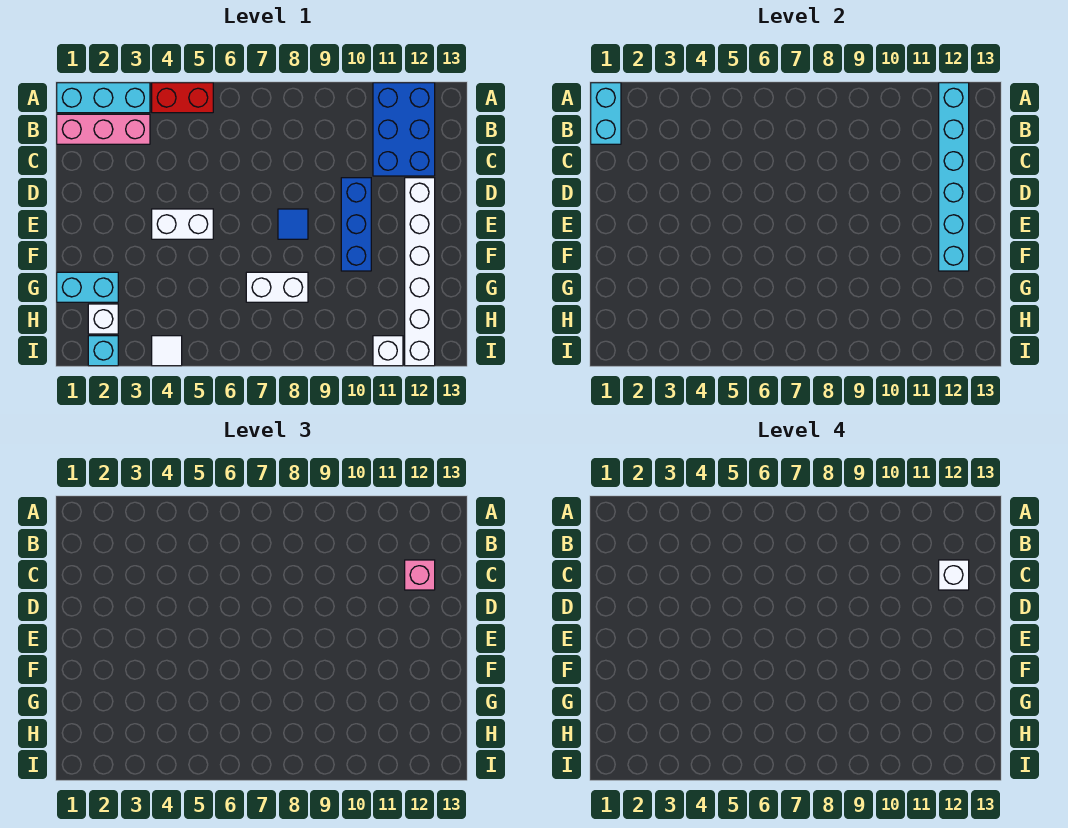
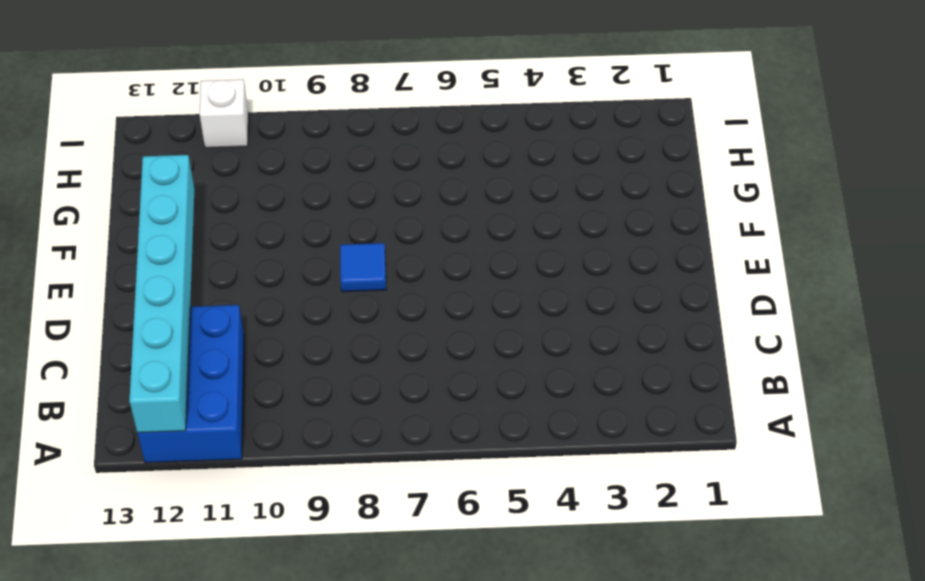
none -> cyan brick A1:A3 level 1
none -> red brick A4:A5 level 1
none -> pink brick B1:B3 level 1

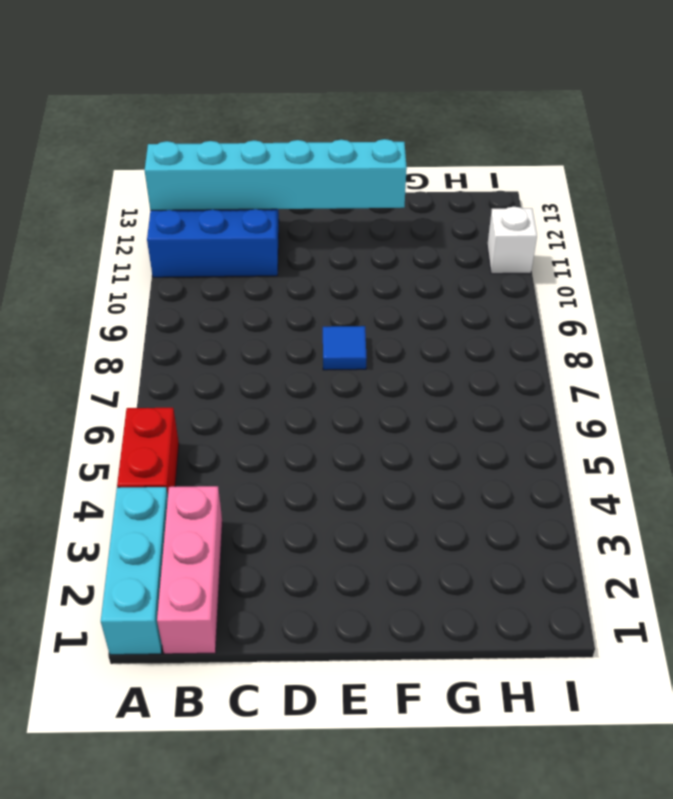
none -> blue brick D10:F10 level 1
none -> white brick D12:I12 level 1
none -> white brick E4:E5 level 1

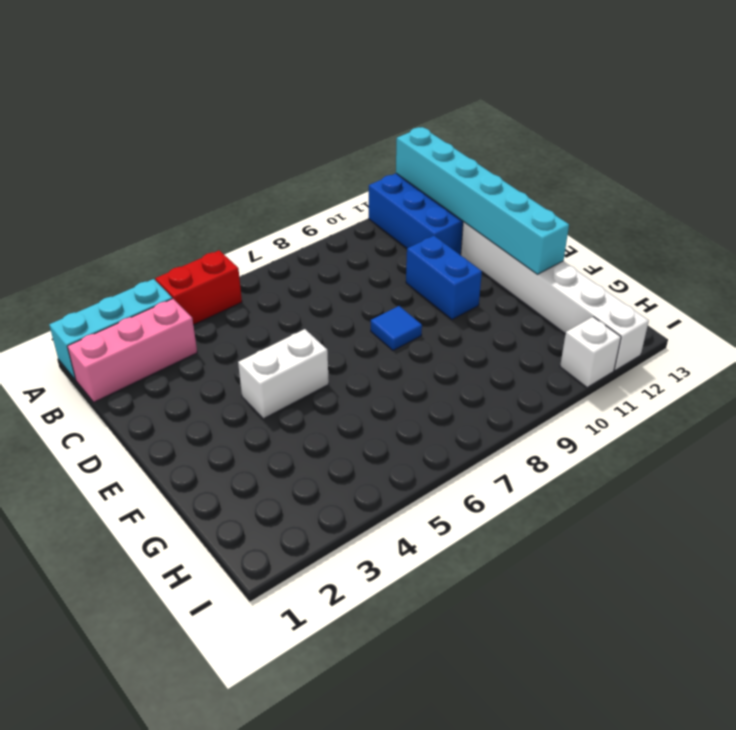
blue brick D10:E10 level 1 -> blue brick D10:F10 level 1
none -> cyan brick G1:G2 level 1
none -> white brick G7:G8 level 1
none -> white brick H2 level 1

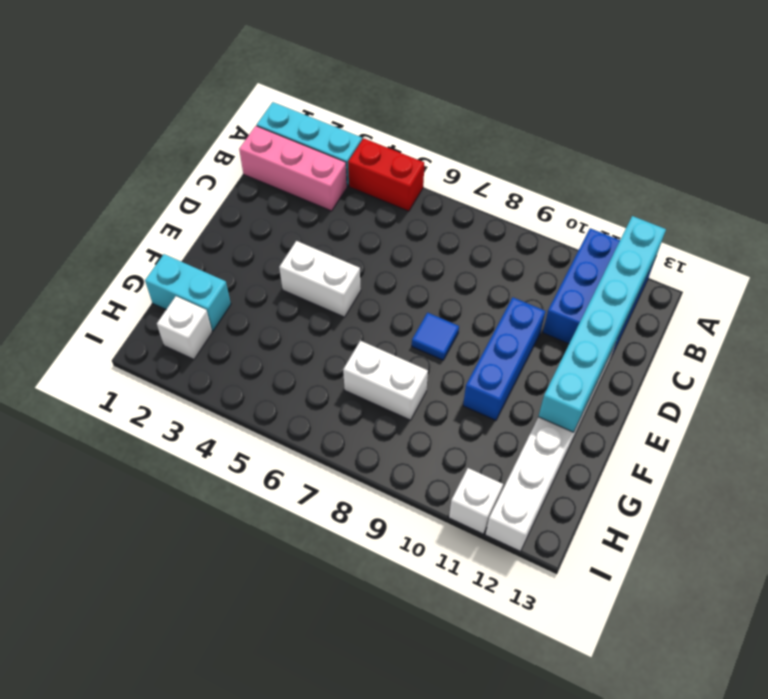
none -> cyan brick I2 level 1
none -> white tile I4 level 1
none -> cyan brick A1:B1 level 2

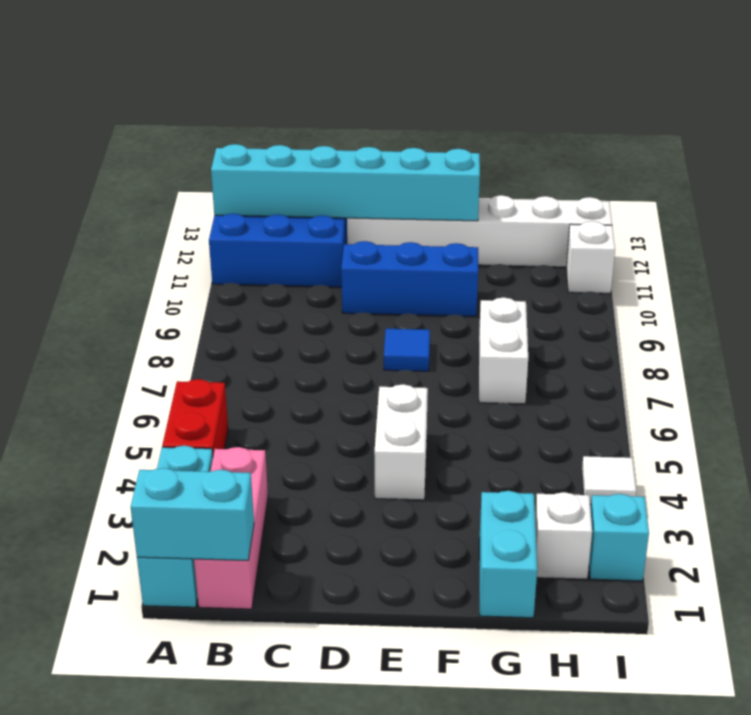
none -> pink brick C12 level 3
none -> white brick C12 level 4

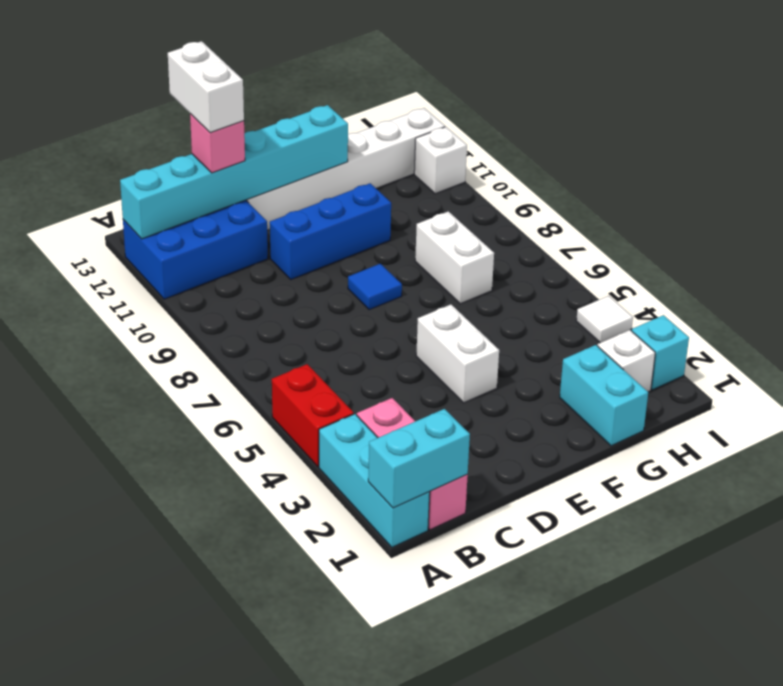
white brick C12:C13 level 4 -> white brick C12 level 4

